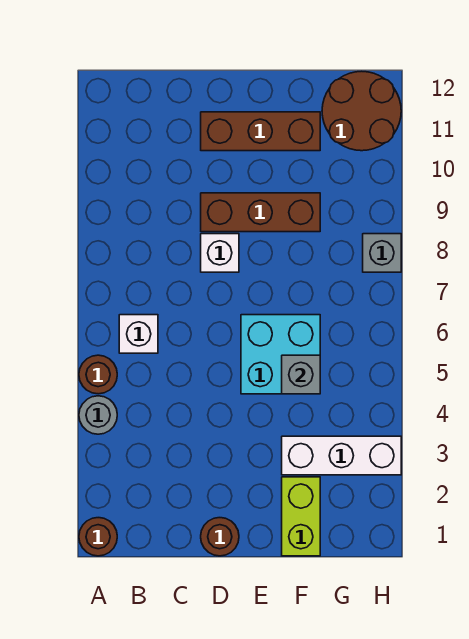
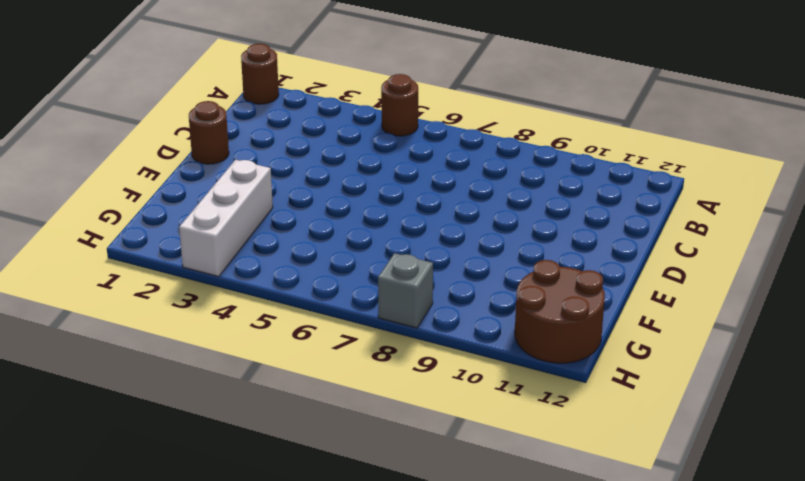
none -> grey round brick A4 level 1
none -> white brick B6 level 1
none -> white brick D8 level 1

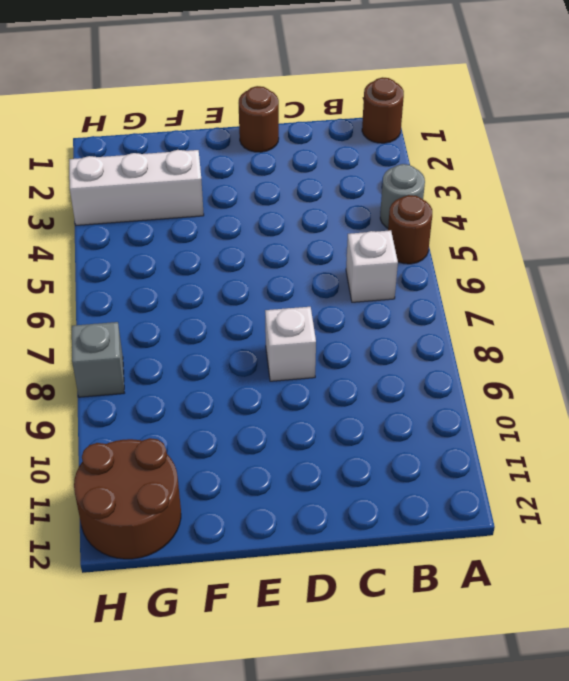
none -> brown brick D9:F9 level 1
none -> brown brick D11:F11 level 1
none -> cyan brick E5:F6 level 1

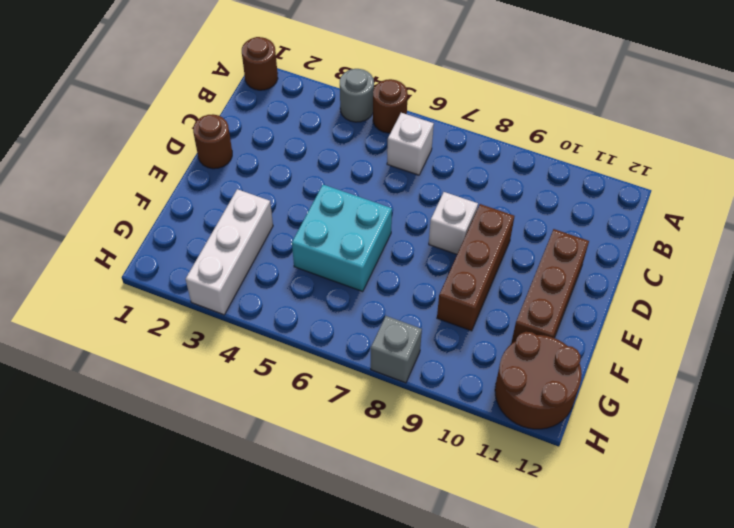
none -> lime brick F1:F2 level 1
none -> grey brick F5 level 2

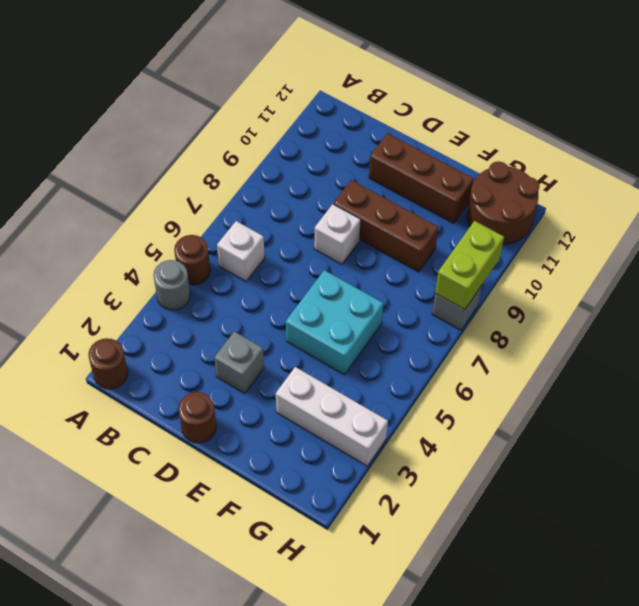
grey brick D3 level 1 -> grey brick F5 level 2
lime brick H8:H9 level 2 -> lime brick F1:F2 level 1

